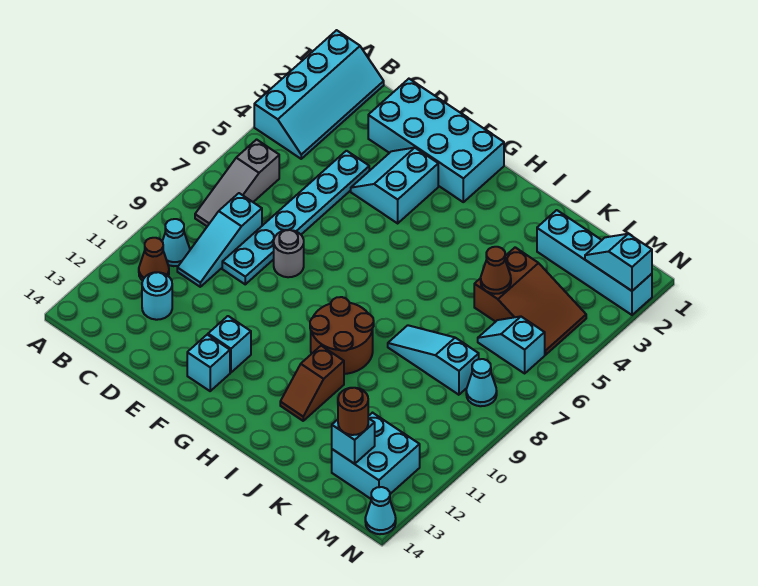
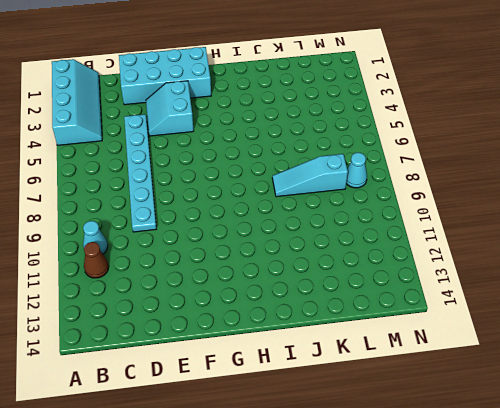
none -> grey slope B6:B8 level 1 top 6
none -> cyan slope C8:C10 level 1 top 8
none -> cyan round brick C12 level 1

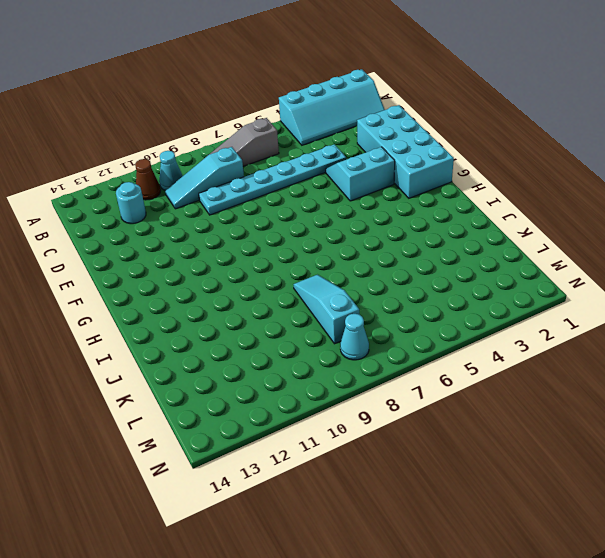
none -> grey round brick E8 level 1
none -> cyan brick F12 level 1
none -> cyan brick F13 level 1

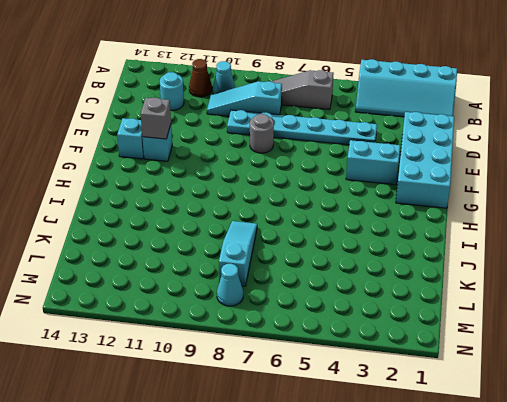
grey brick F12 level 2 -> none
none -> brown round brick H9:I10 level 1
none -> brown slope I11:I12 level 1 top 11
none -> cyan brick K2:N2 level 1

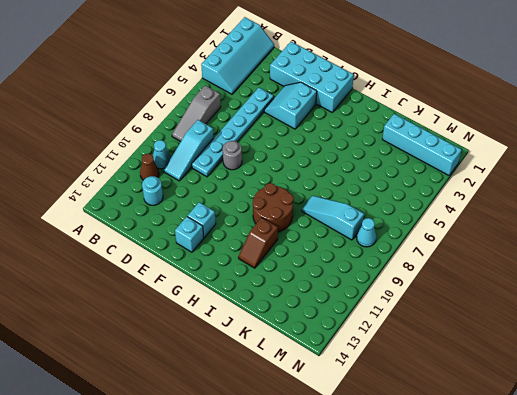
none -> brown slope K4:M5 level 1 top K
none -> cyan slope L6:M6 level 1 top M
none -> cyan brick L12:M13 level 1

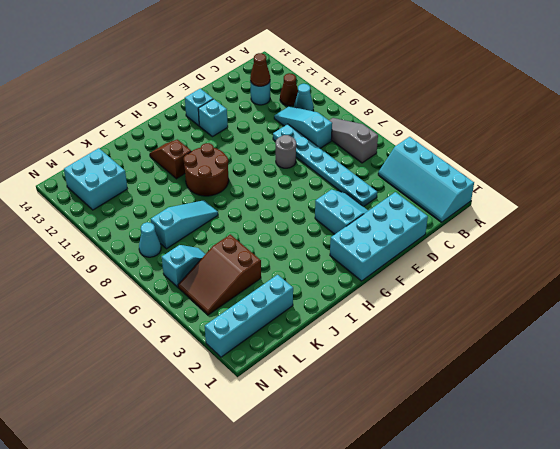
brown cone C12 level 2 -> brown cone K5 level 2
none -> cyan cone N14 level 1
none -> cyan brick L13 level 2
none -> cyan slope M2:N2 level 2 top N

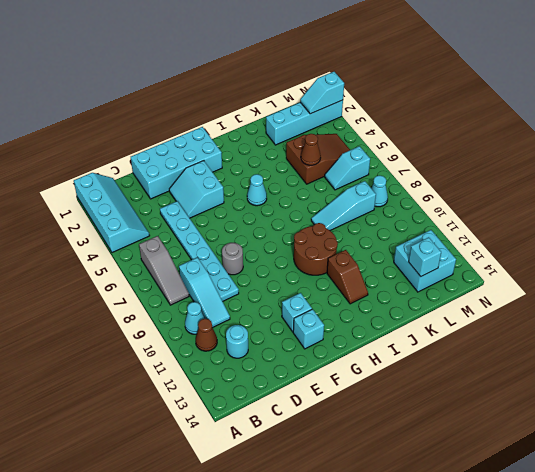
cyan cone H5 level 1 -> cyan cone N14 level 1
none -> brown round brick L13 level 3

